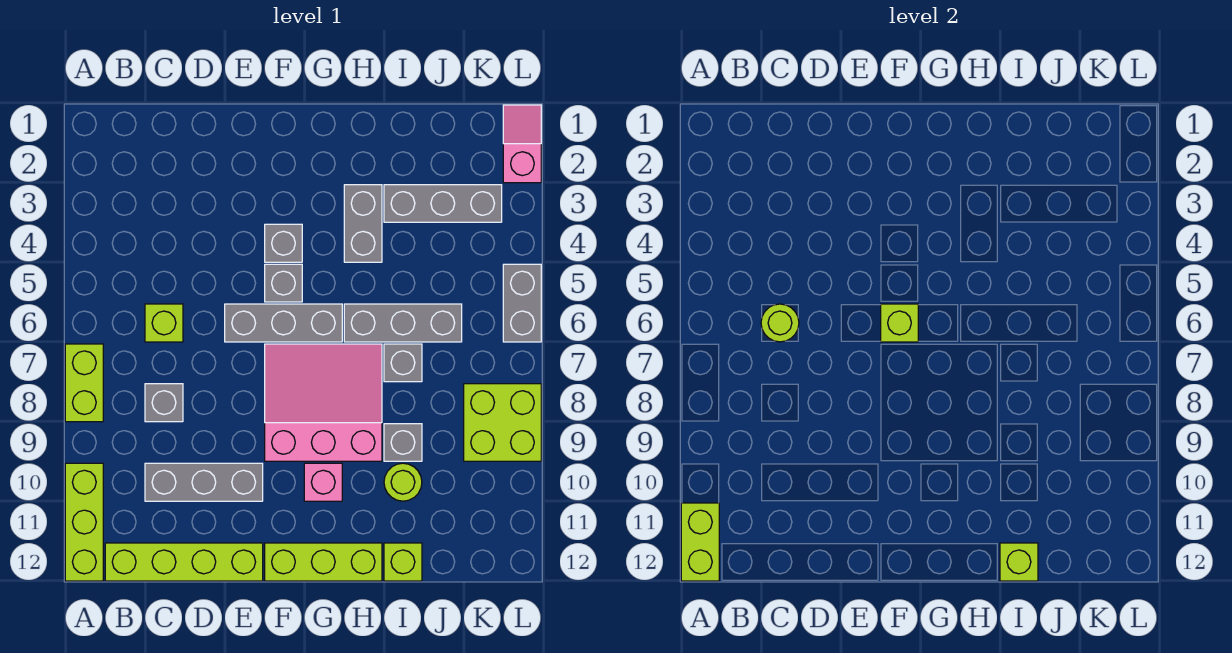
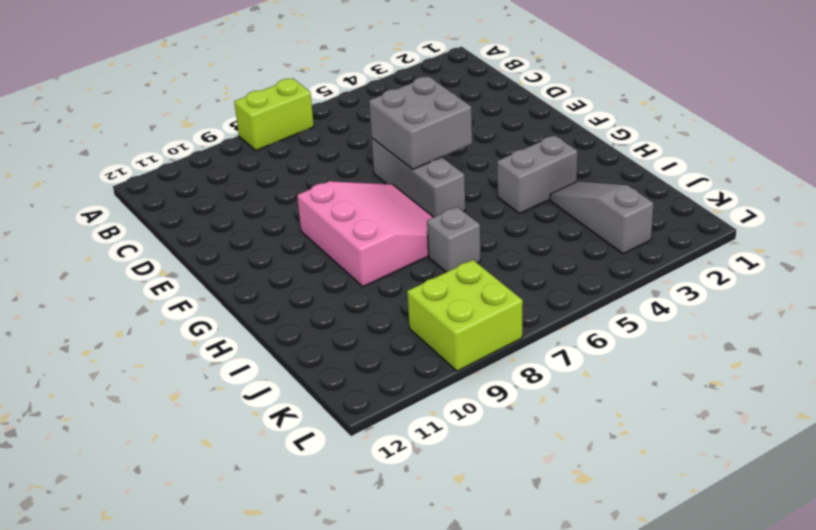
grey brick E5:F6 level 2 -> lime brick F6 level 2
grey slope I3:K3 level 1 top K -> grey brick I3:K3 level 1
none -> lime brick A10:A12 level 1
none -> lime brick B12:E12 level 1
none -> lime brick C6 level 1

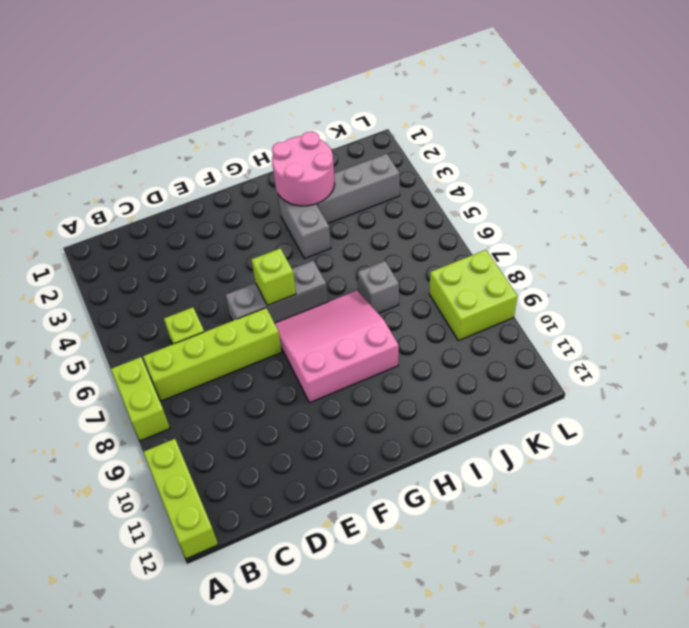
lime brick B7:E7 level 1 -> lime brick B12:E12 level 1
pink round brick H2:I3 level 2 -> none
none -> grey brick C8 level 1
none -> grey brick C10:E10 level 1
none -> grey brick F4 level 1

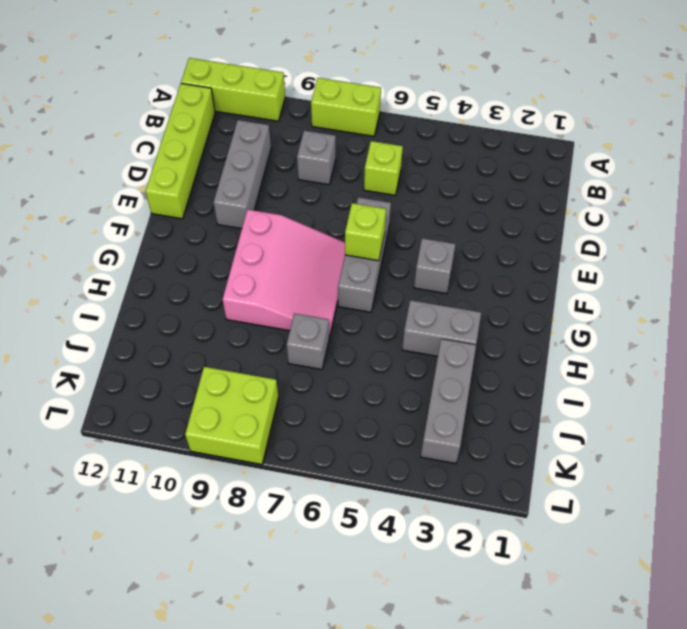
none -> grey brick F5 level 1
none -> lime brick F12:H12 level 1
none -> pink brick G10 level 1

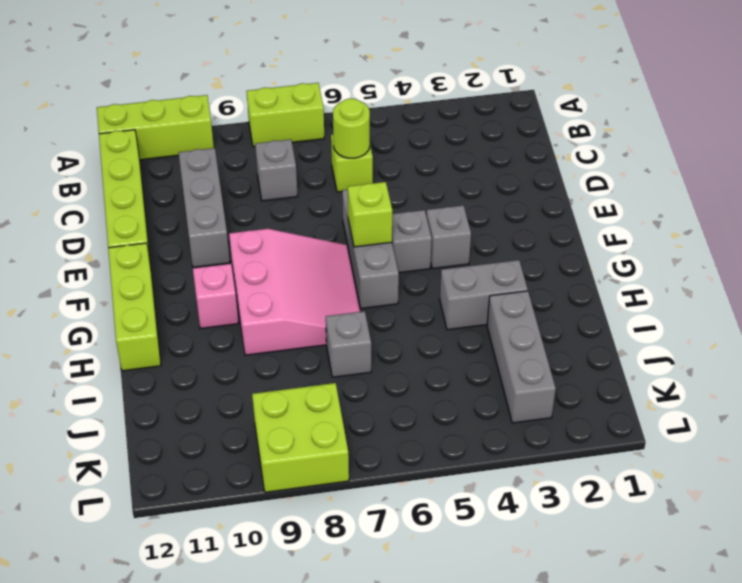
none -> grey brick H6:J6 level 1
none -> grey brick I9 level 1
none -> lime round brick I10 level 1

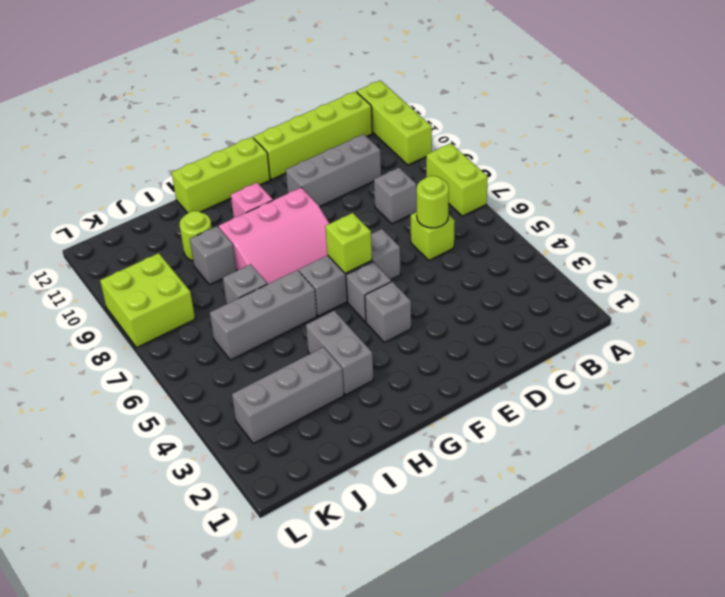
none -> lime brick I12 level 1
none -> pink slope L1:L2 level 1 top 2
none -> grey brick L5:L6 level 1

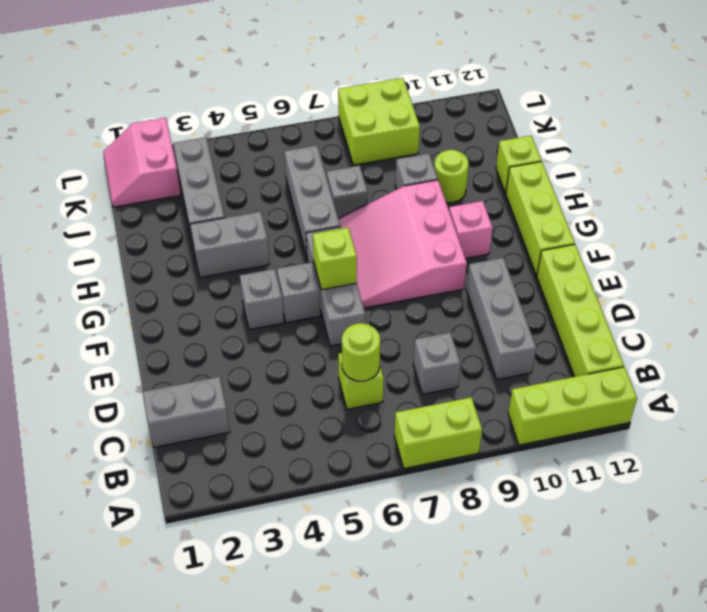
grey brick C1:C2 level 1 -> grey brick L5:L6 level 1
pink slope K1:L2 level 1 top 2 -> pink slope L1:L2 level 1 top 2
none -> lime brick A11:A12 level 2
none -> lime brick I12 level 2

